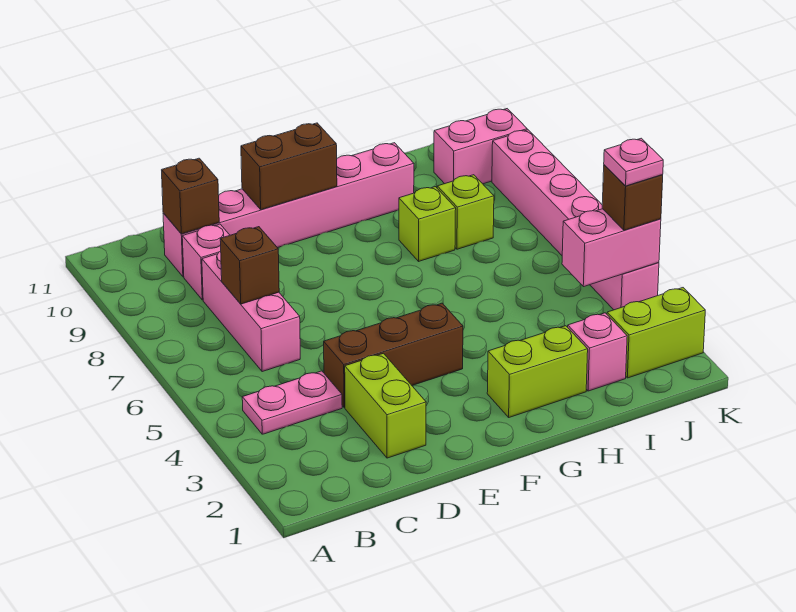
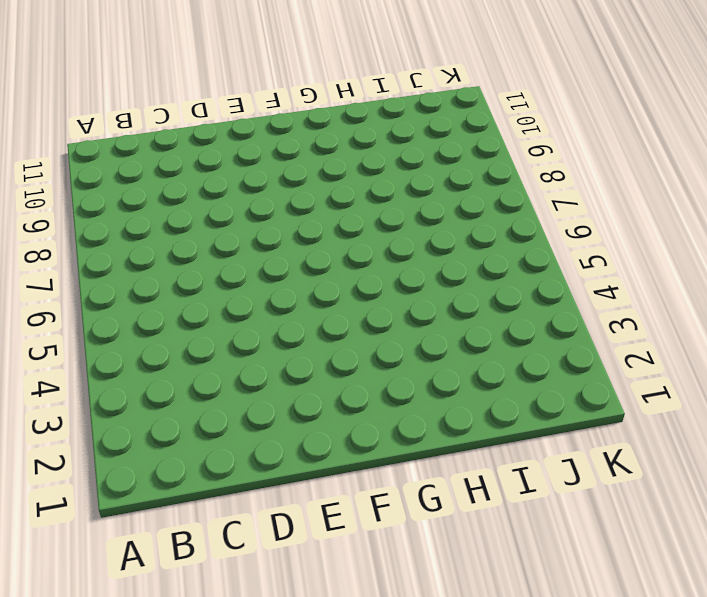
none -> pink plate B4:C4 level 1
none -> pink brick C6:C8 level 1
none -> pink brick C9 level 1

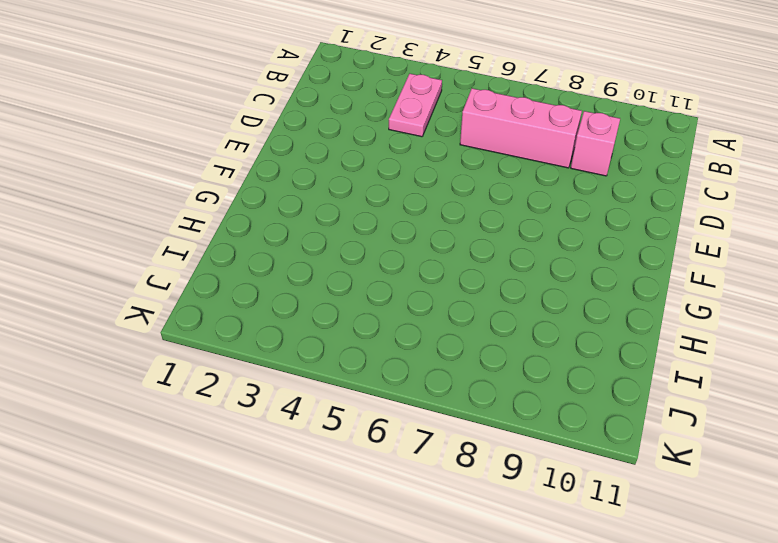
none -> pink brick C10:H10 level 1
none -> lime brick D2:D3 level 1
none -> brown brick D4:F4 level 1

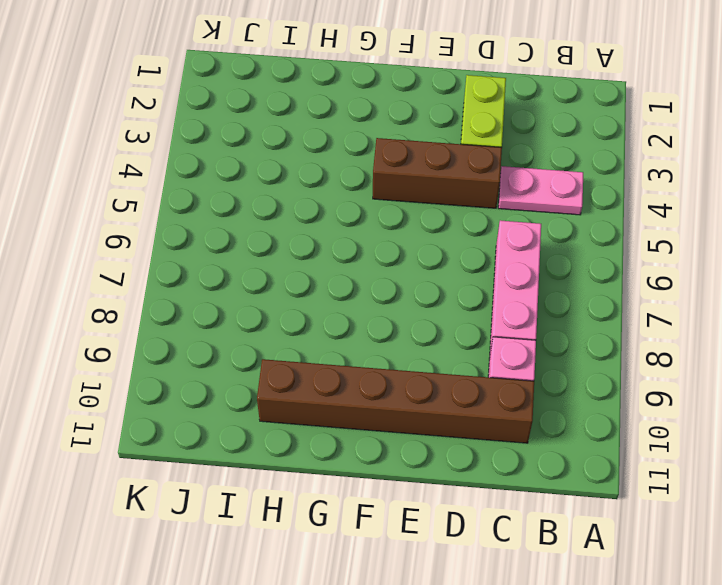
brown brick C10:H10 level 1 -> pink brick C10:H10 level 1
none -> lime brick G2:H2 level 1
none -> lime brick H8 level 1
none -> pink brick I2 level 1

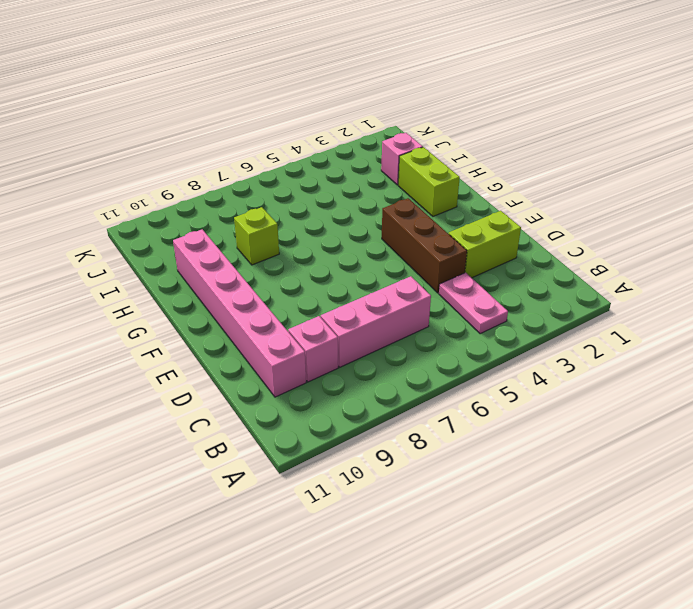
none -> lime brick I8 level 1
none -> lime brick J2:K2 level 1
none -> pink brick J10:K10 level 1

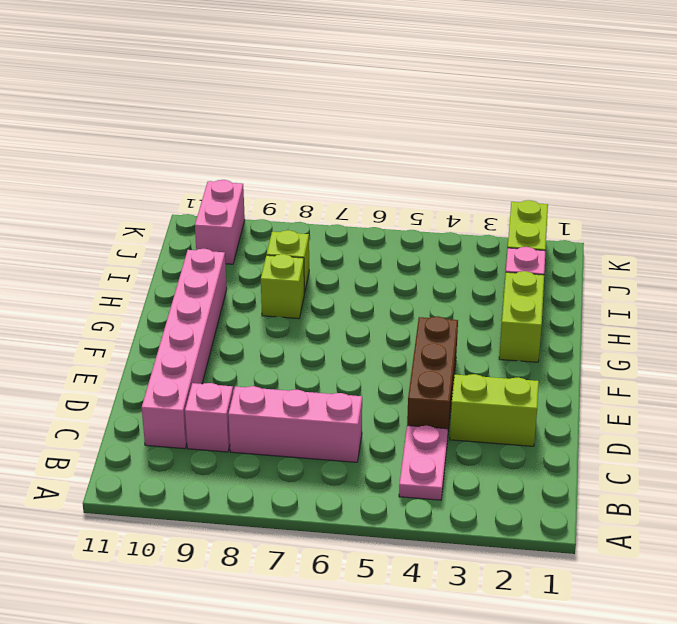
none -> pink brick K4:K9 level 1
none -> brown brick C7 level 2
none -> brown brick C10 level 2

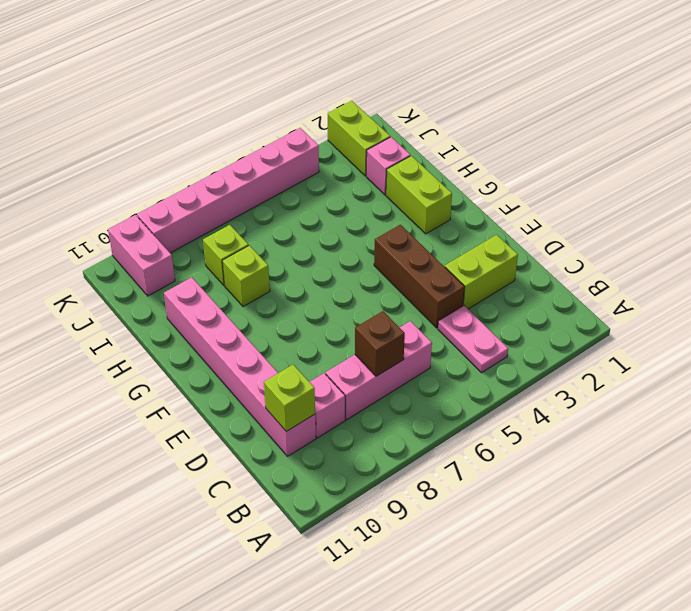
lime brick C10 level 2 -> brown brick C10 level 2
none -> brown brick E10:F10 level 2
none -> pink brick J4:K4 level 2
none -> brown brick K4 level 3

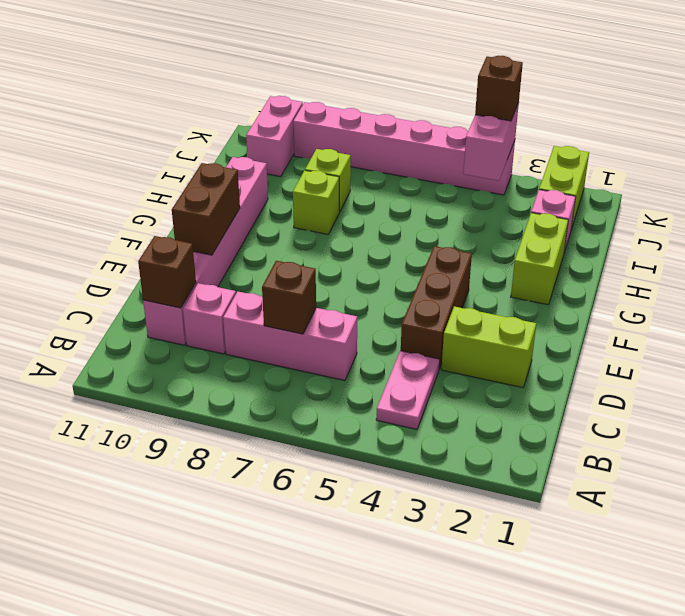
none -> pink plate K4 level 4

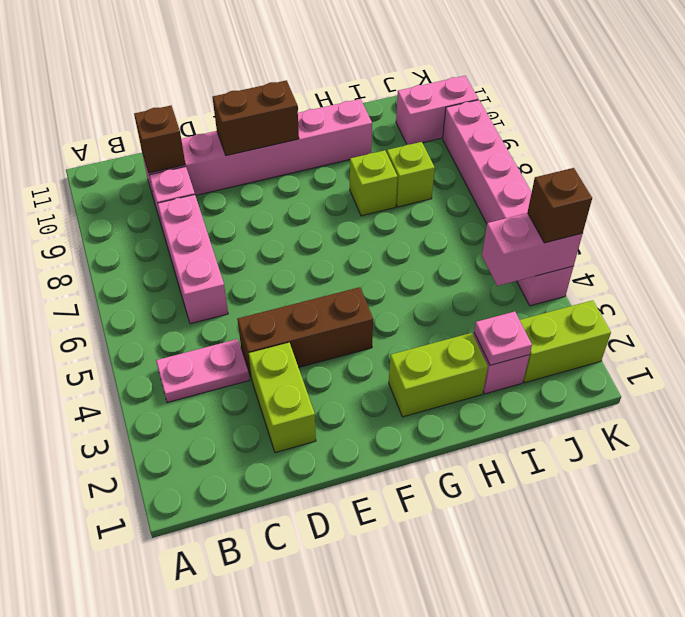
pink plate I2 level 2 -> pink plate K4 level 4
none -> brown brick C7 level 2

